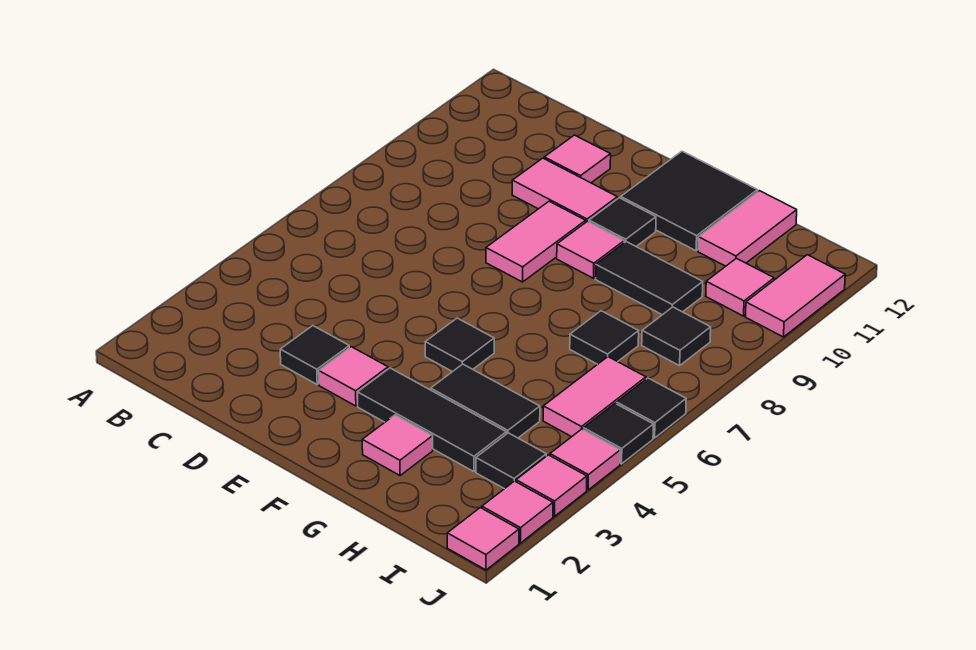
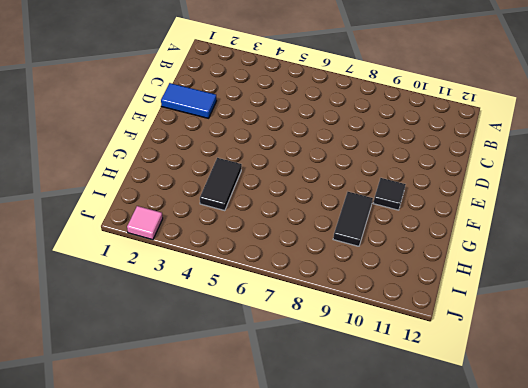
blue tile D1:D2 level 1 -> none
none -> black tile D3 level 1
none -> pink tile D10:E10 level 1
none -> pink tile D11 level 1

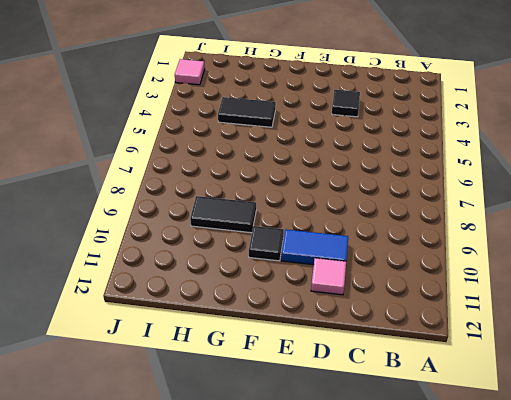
blue tile D10:E10 level 1 -> pink tile D10:E10 level 1
none -> pink tile E3 level 1
none -> pink tile E8:E9 level 1
none -> black tile F3:H3 level 1

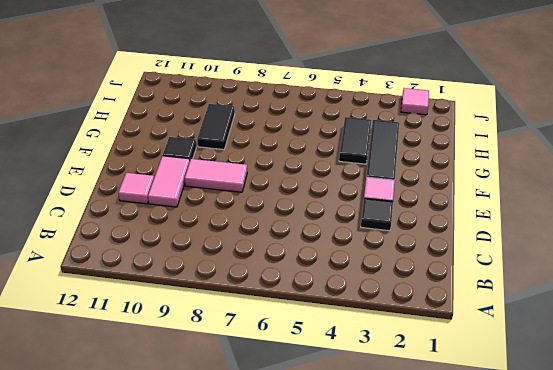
none -> black tile F5 level 1
none -> pink tile F9 level 1
none -> black tile F11:G12 level 1

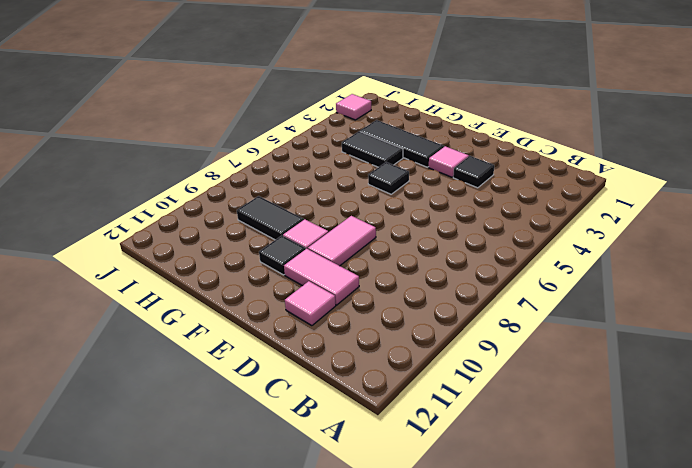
none -> black tile F11:G12 level 1
none -> pink tile G2 level 1
none -> black tile H7 level 1

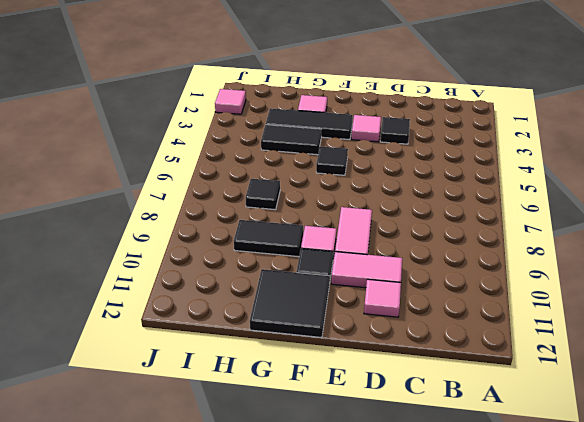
none -> pink tile H11:H12 level 1
none -> black tile I3 level 1
none -> pink tile I5:I6 level 1

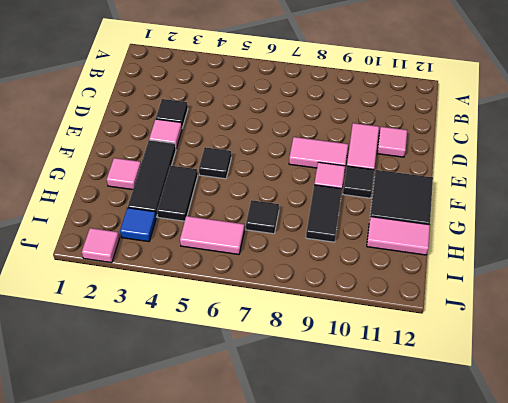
blue tile I3 level 1 -> black tile I3 level 1
none -> black tile I8 level 1
none -> pink tile I10 level 1
none -> pink tile J1 level 1

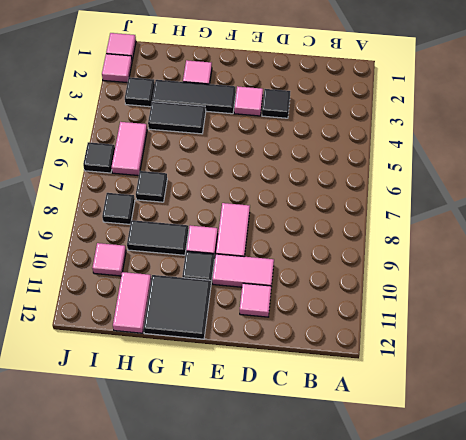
none -> black tile F5 level 1
none -> pink tile J3 level 1
none -> pink tile J4 level 1

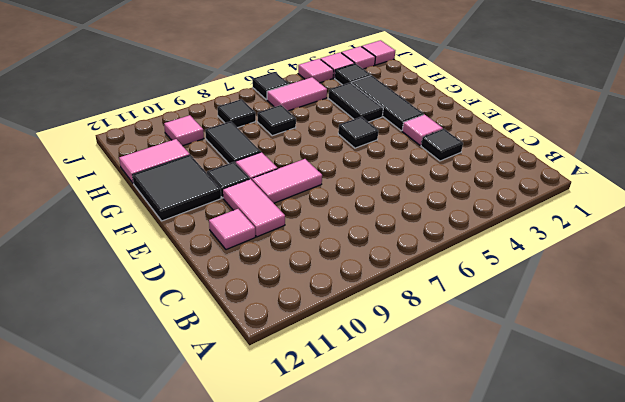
none -> pink tile G2 level 1
none -> black tile J5 level 1
none -> pink tile J10:J11 level 1

